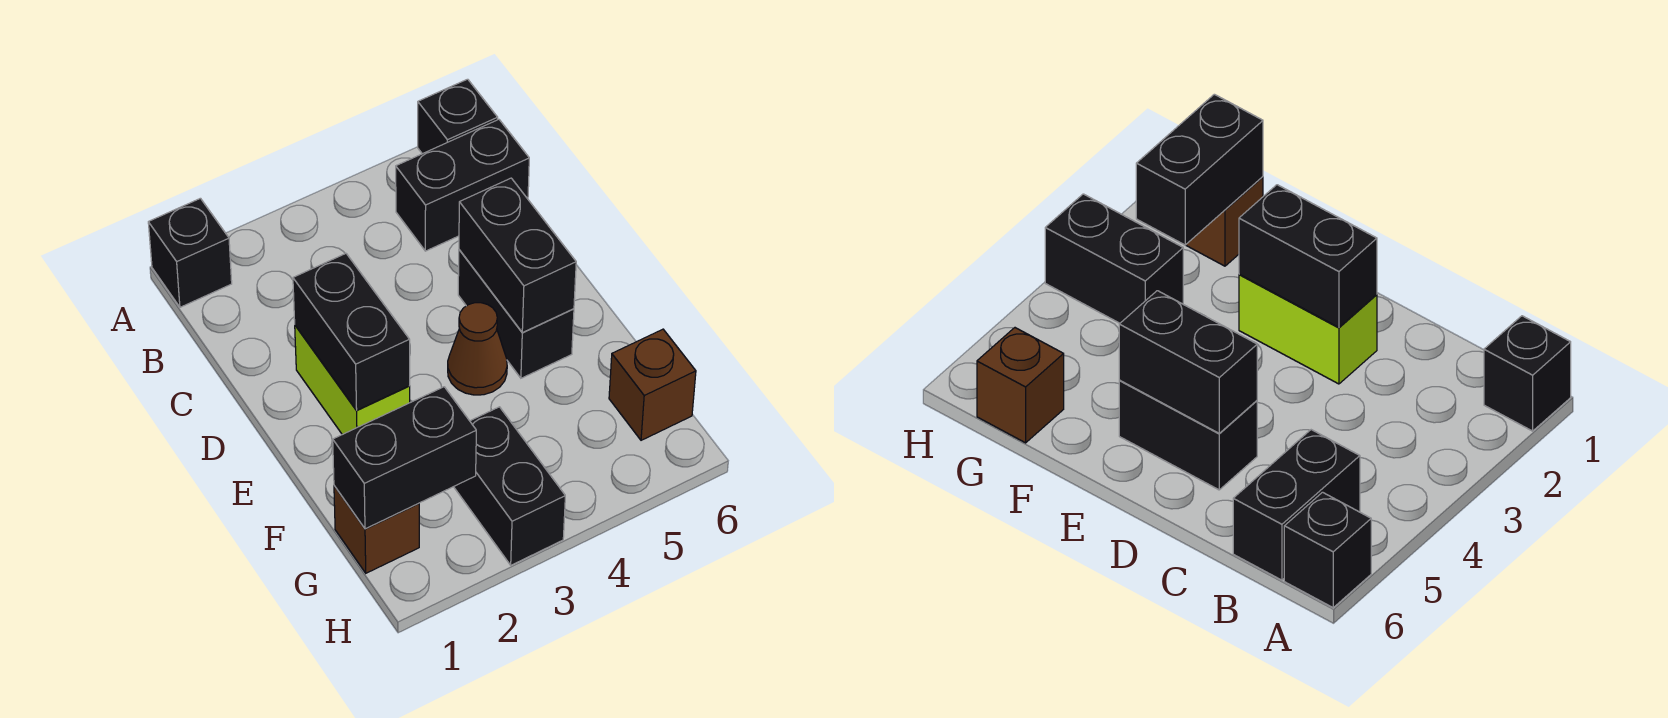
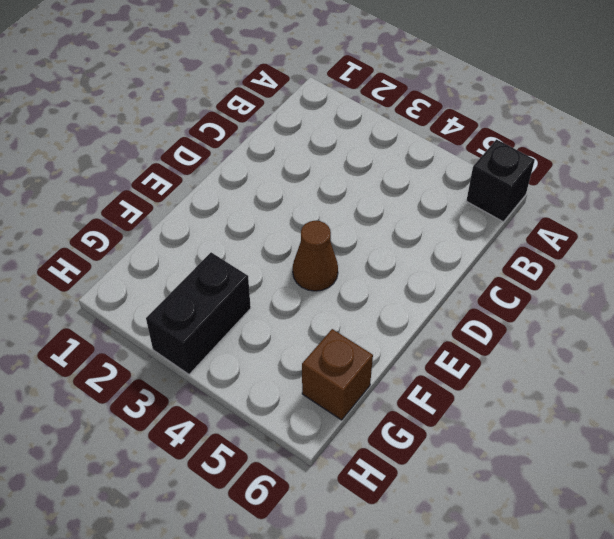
none -> black brick A1 level 1
none -> black brick B5:B6 level 1
none -> lime brick D2:E2 level 1

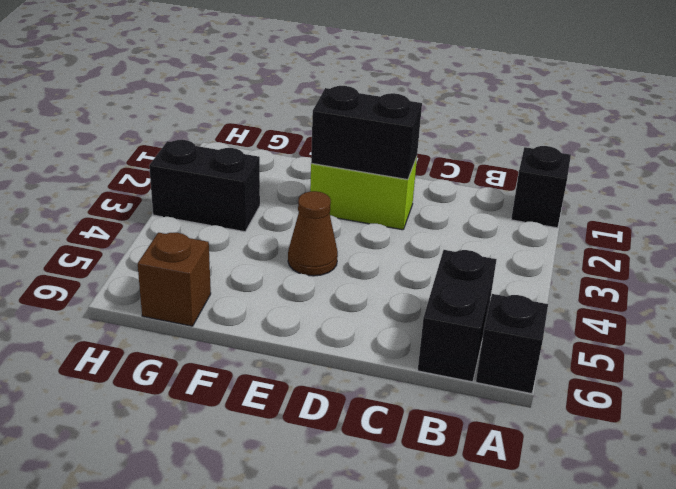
none -> black brick D5:E5 level 1
none -> brown brick G1 level 1
none -> black brick D5:E5 level 2

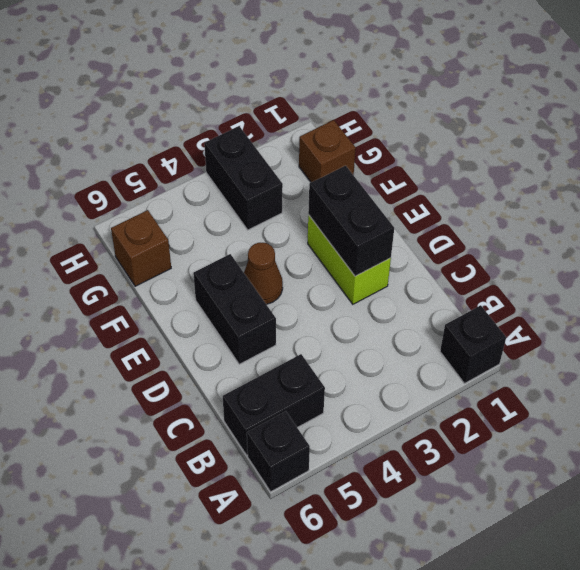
none -> black brick D5:E5 level 2
none -> black brick G1:G2 level 2

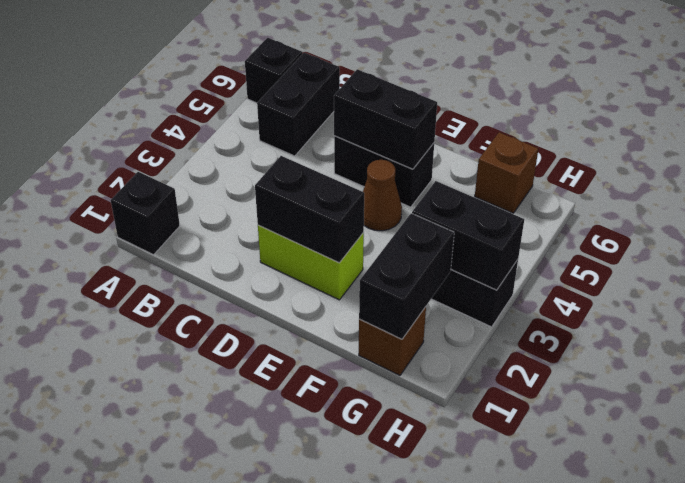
black brick G3:H3 level 2 -> none

